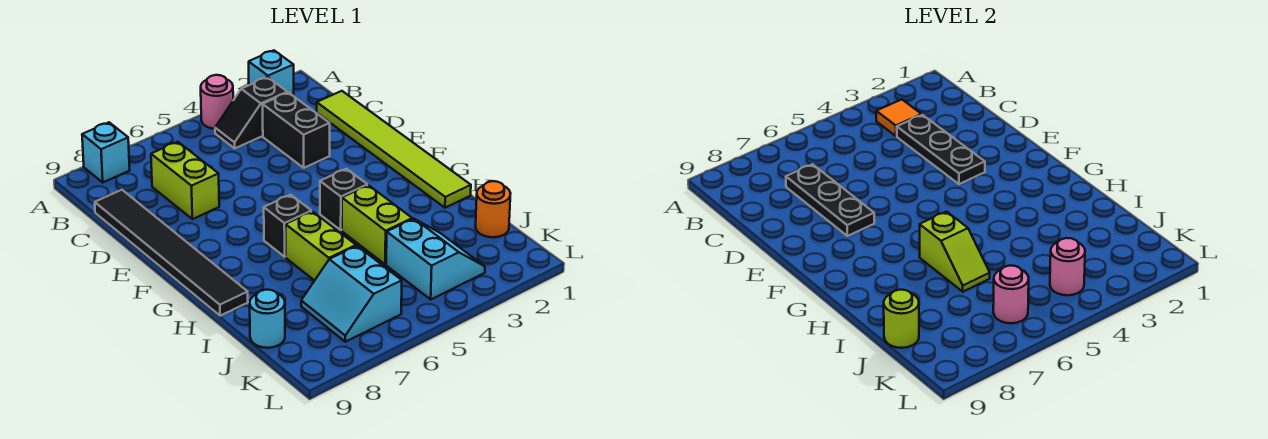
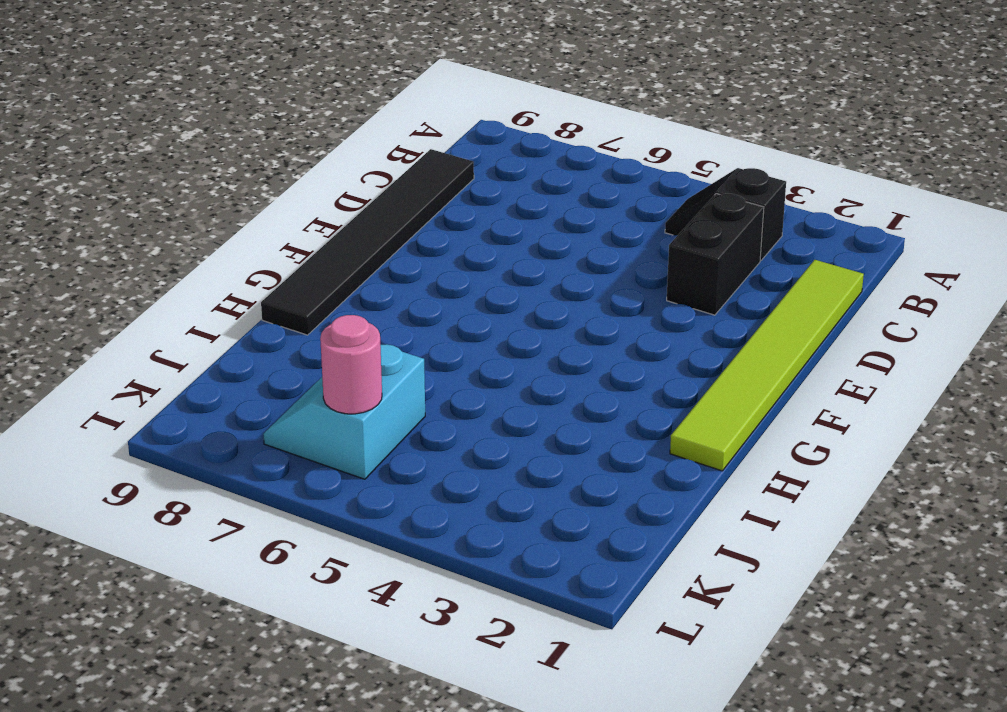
none -> cyan brick A2 level 1
none -> pink round brick A4 level 1
none -> cyan brick A8 level 1

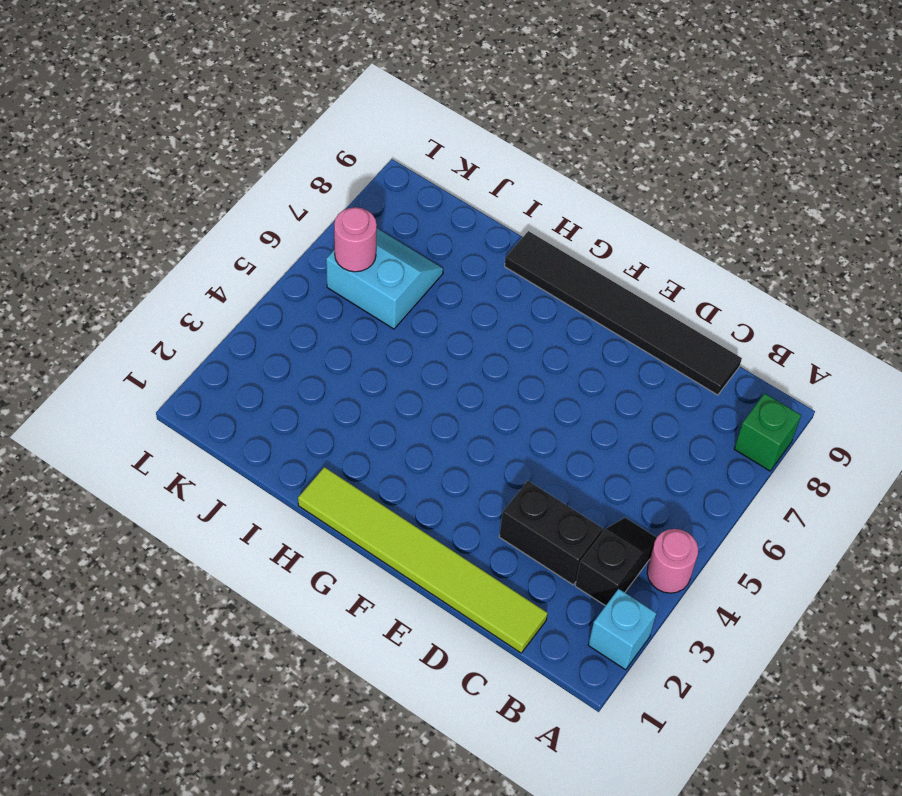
green brick A8 level 1 -> cyan brick A8 level 1
none -> lime brick C7:D7 level 1
none -> black brick G4 level 1
none -> black brick G6 level 1

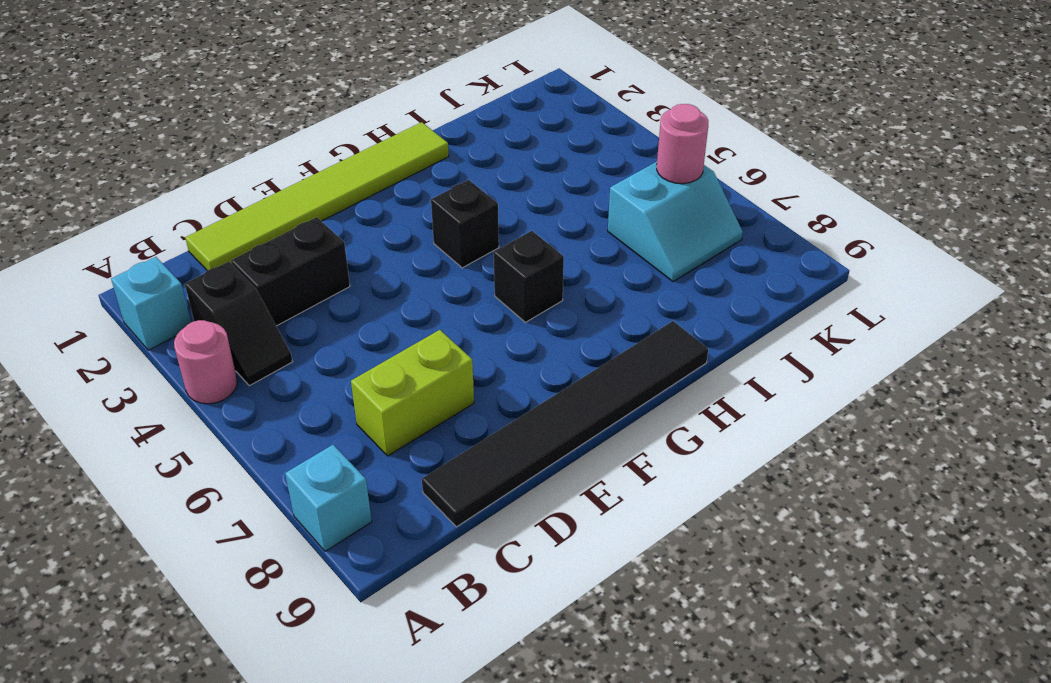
none -> lime brick H4:I4 level 1
none -> lime brick H6:I6 level 1
none -> orange round brick J1 level 1

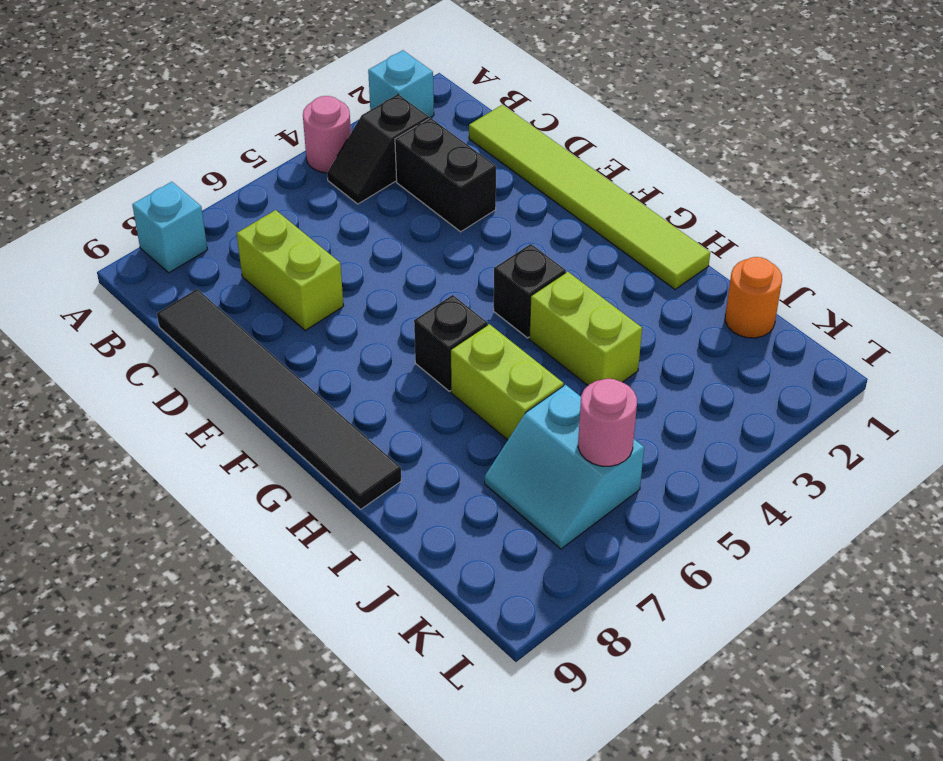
none -> cyan slope J3:K4 level 1 top 4
none -> cyan round brick J9 level 1
none -> orange tile B3 level 2

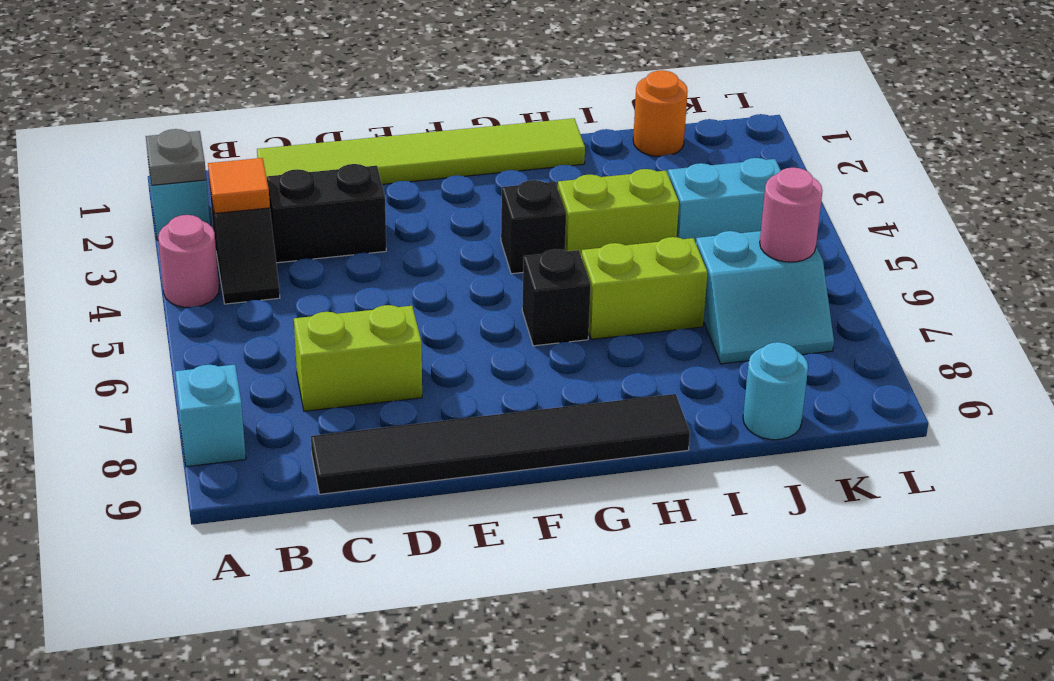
grey plate A2 level 2 -> none
none -> black plate C3:E3 level 2
none -> black plate C7:E7 level 2
none -> lime slope H6:I6 level 2 top H

